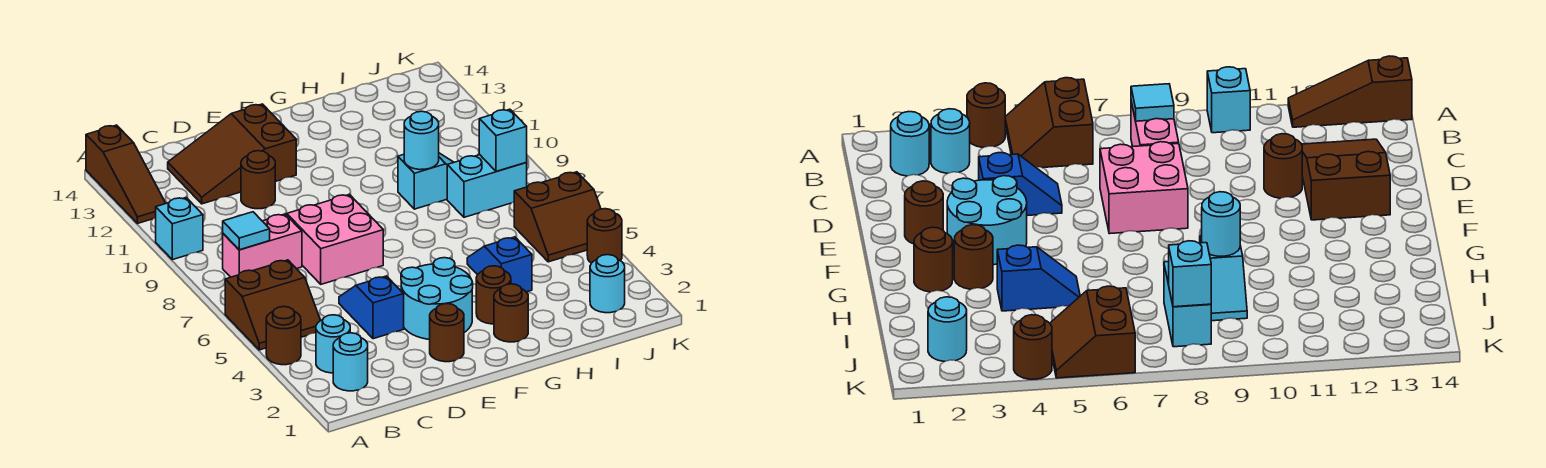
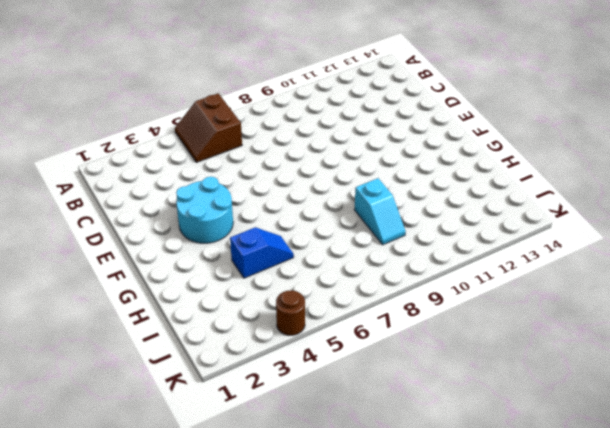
none -> brown round brick A4 level 1
none -> cyan brick A10 level 1
none -> brown slope A12:A14 level 1 top 14

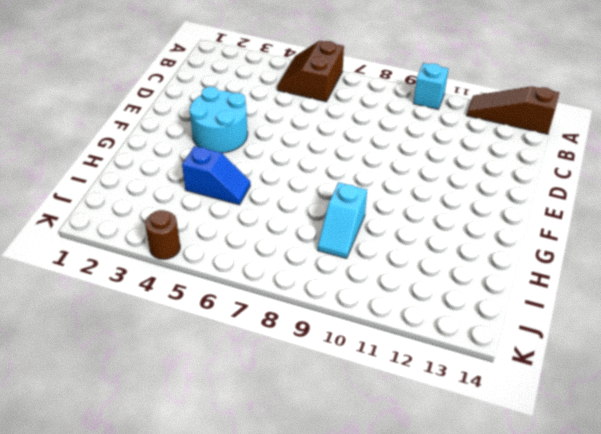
none -> brown round brick A4 level 1
none -> cyan round brick B2 level 1
none -> cyan round brick B3 level 1

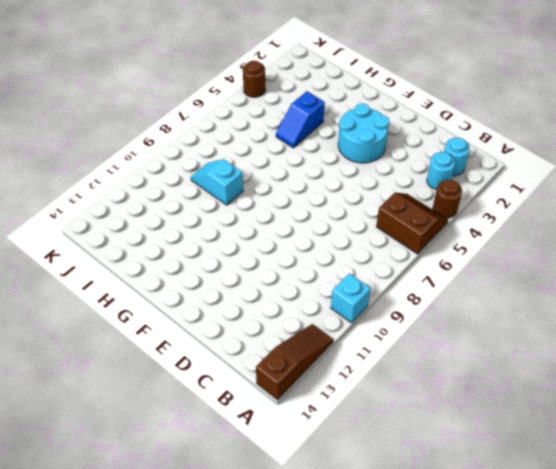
none -> pink brick B8:C8 level 1
none -> brown slope C12:E13 level 1 top E
none -> blue slope D4:D5 level 1 top 4

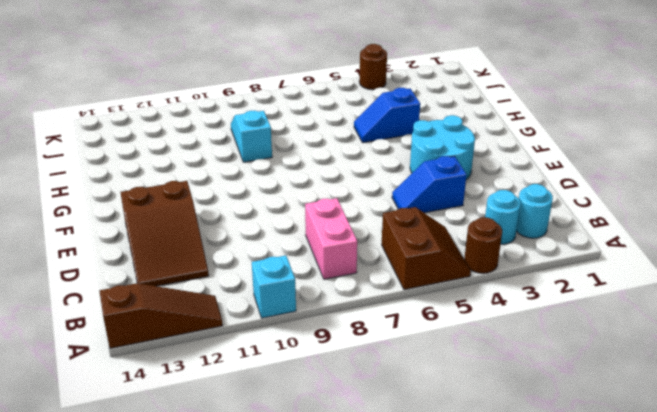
none -> pink brick D7:E8 level 1
none -> brown round brick D11 level 1
none -> brown round brick E2 level 1

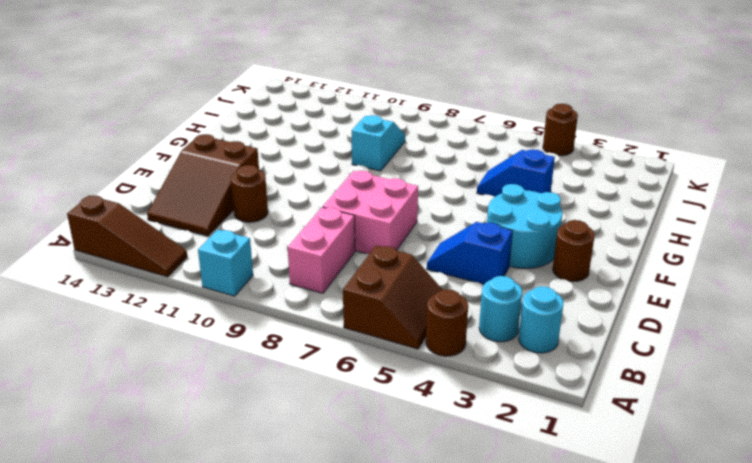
none -> brown round brick G2 level 1
none -> brown round brick G3 level 1
none -> cyan brick I8:J8 level 1

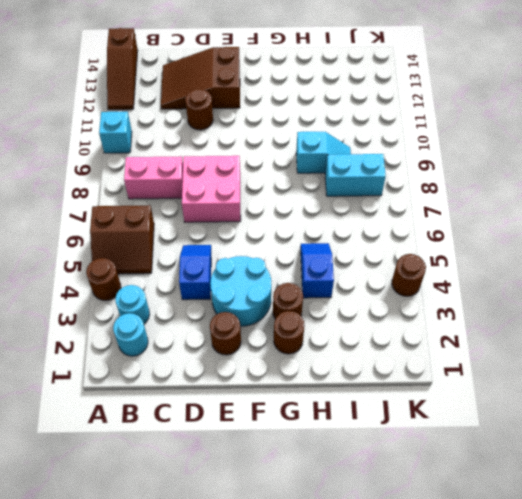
none -> cyan round brick J2 level 1
none -> brown slope J5:K6 level 1 top 6
none -> cyan tile B8 level 2

